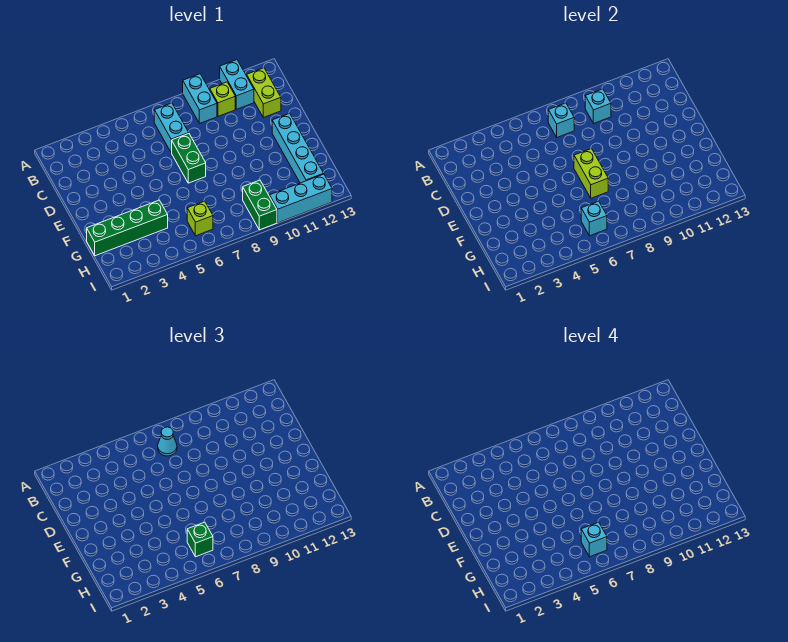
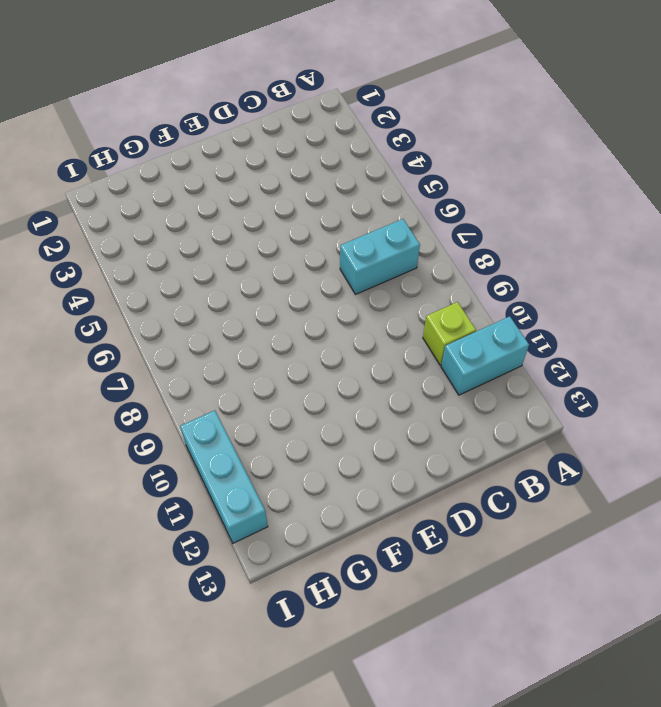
none -> cyan brick A9:B9 level 1
none -> lime brick B12:C12 level 1
none -> green brick D7:E7 level 1

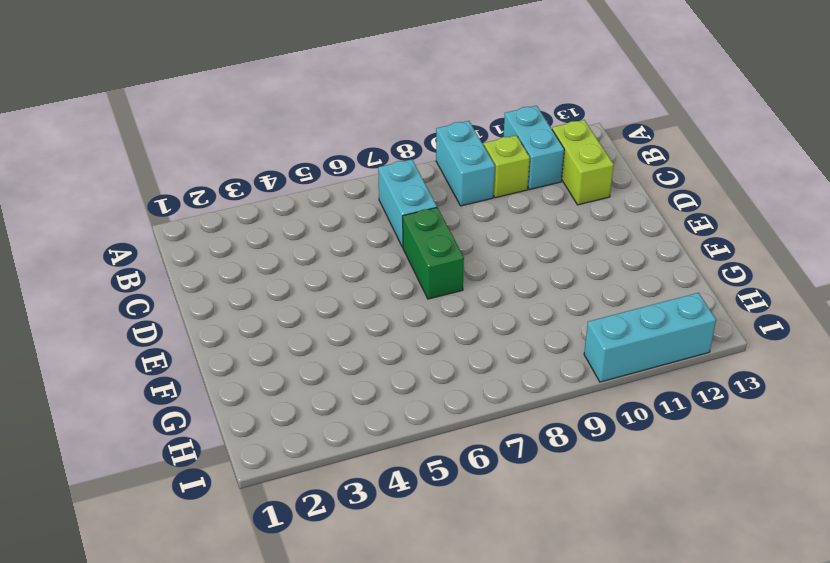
none -> cyan brick E12:H12 level 1
none -> green brick G1:G4 level 1
none -> lime brick H6 level 1

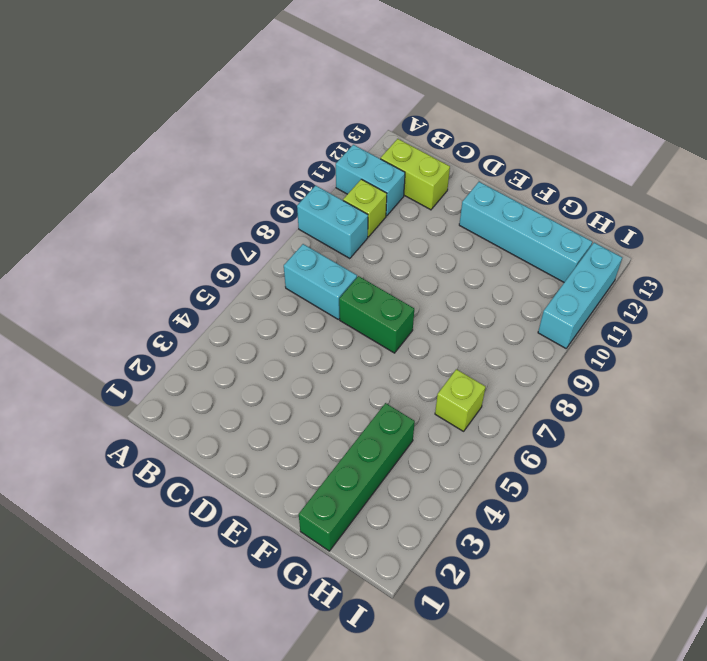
none -> green brick H9:I9 level 1
none -> cyan brick B7 level 2
none -> cyan brick B9 level 2

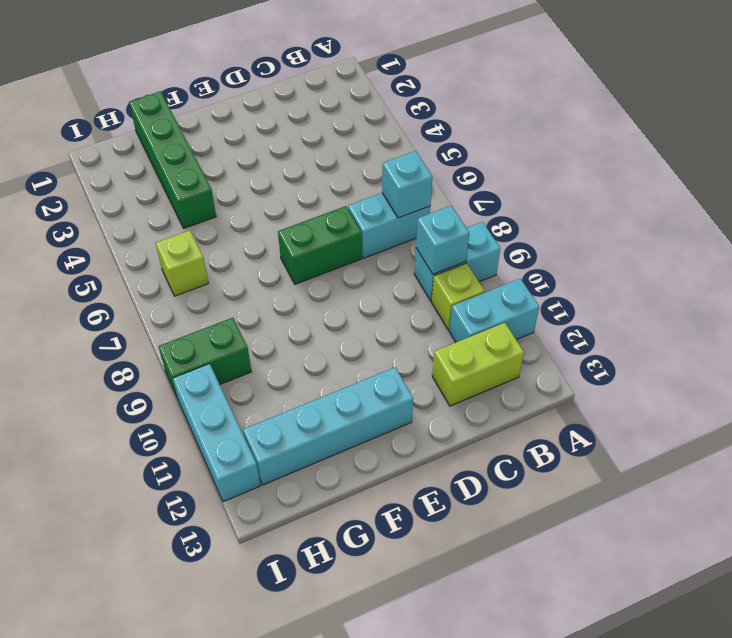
none -> lime brick E7:F7 level 2
none -> cyan brick H6 level 2
none -> cyan cone B7 level 3

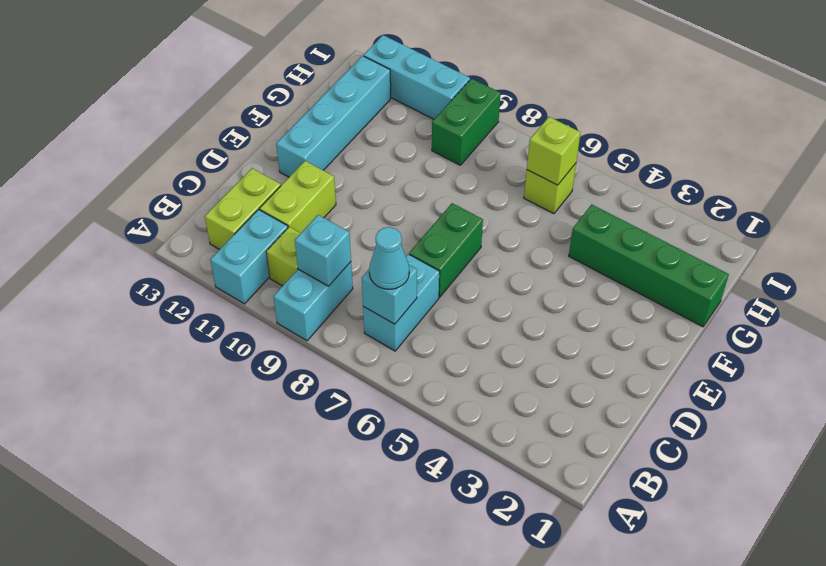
lime brick C11:D11 level 1 -> lime brick E7:F7 level 2
lime brick H6 level 2 -> cyan brick H6 level 2
none -> green brick H6 level 3
none -> cyan brick H6 level 4

